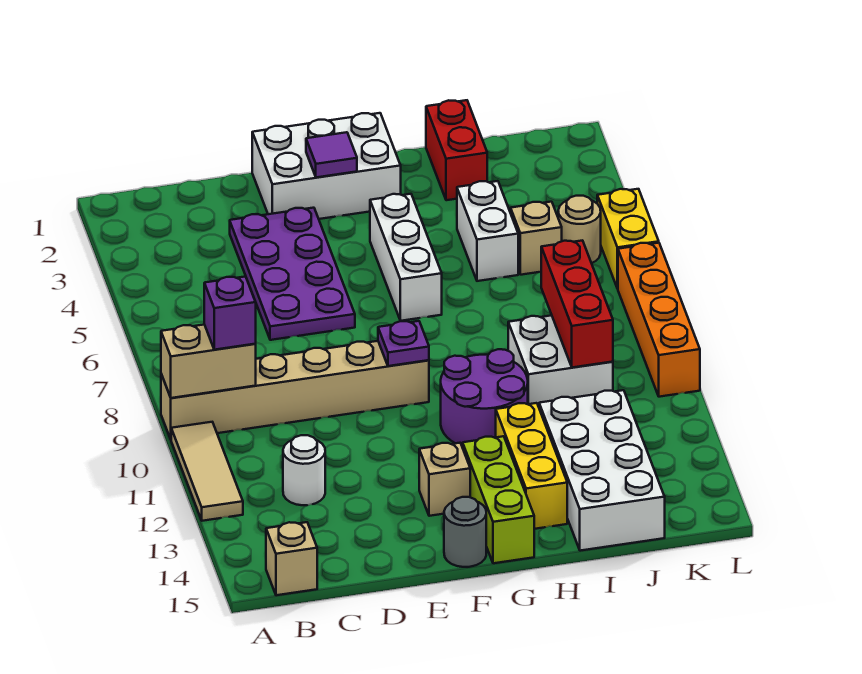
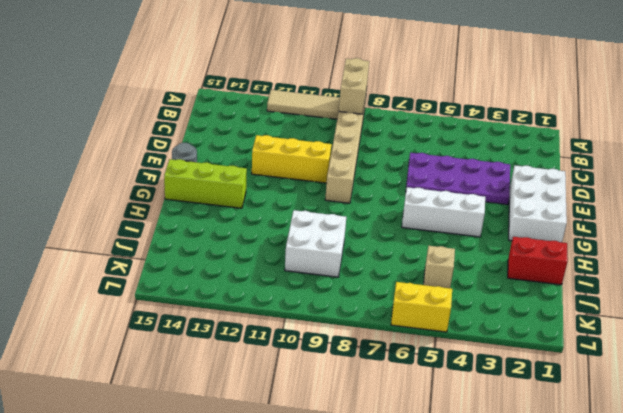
yellow brick E10:E12 level 1 -> yellow brick H12:H14 level 1
none -> tan brick B15 level 1
none -> white round brick C12 level 1
none -> tan brick F13 level 1

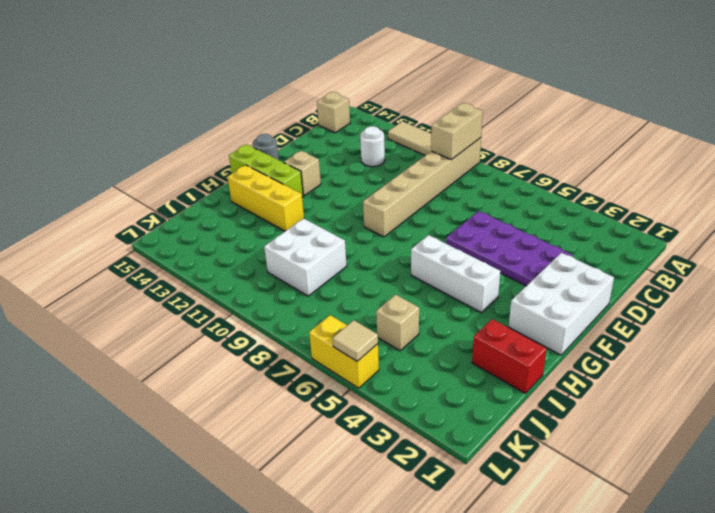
tan tile L5 level 2 -> none
none -> purple round brick G10:H11 level 1
none -> white brick I4:I5 level 1
none -> white brick I12:J15 level 1

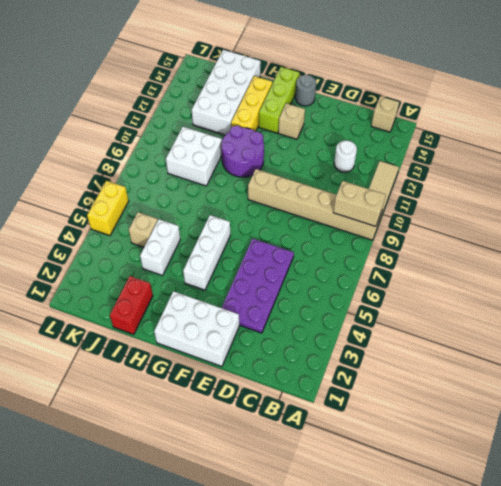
none -> tan round brick K5 level 1
none -> orange brick L7:L10 level 1
none -> purple tile F2 level 2

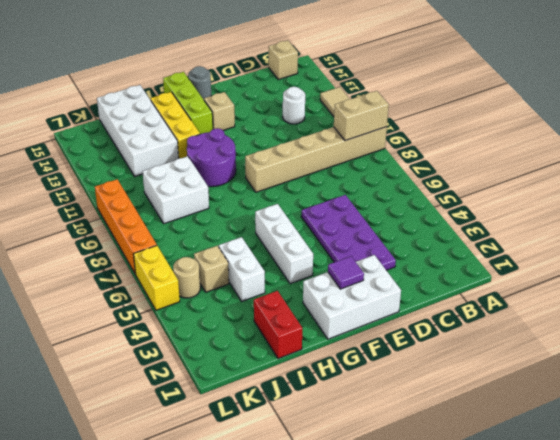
none -> purple plate F9 level 2
none -> red brick J8:J10 level 2
none -> purple brick B9 level 3

